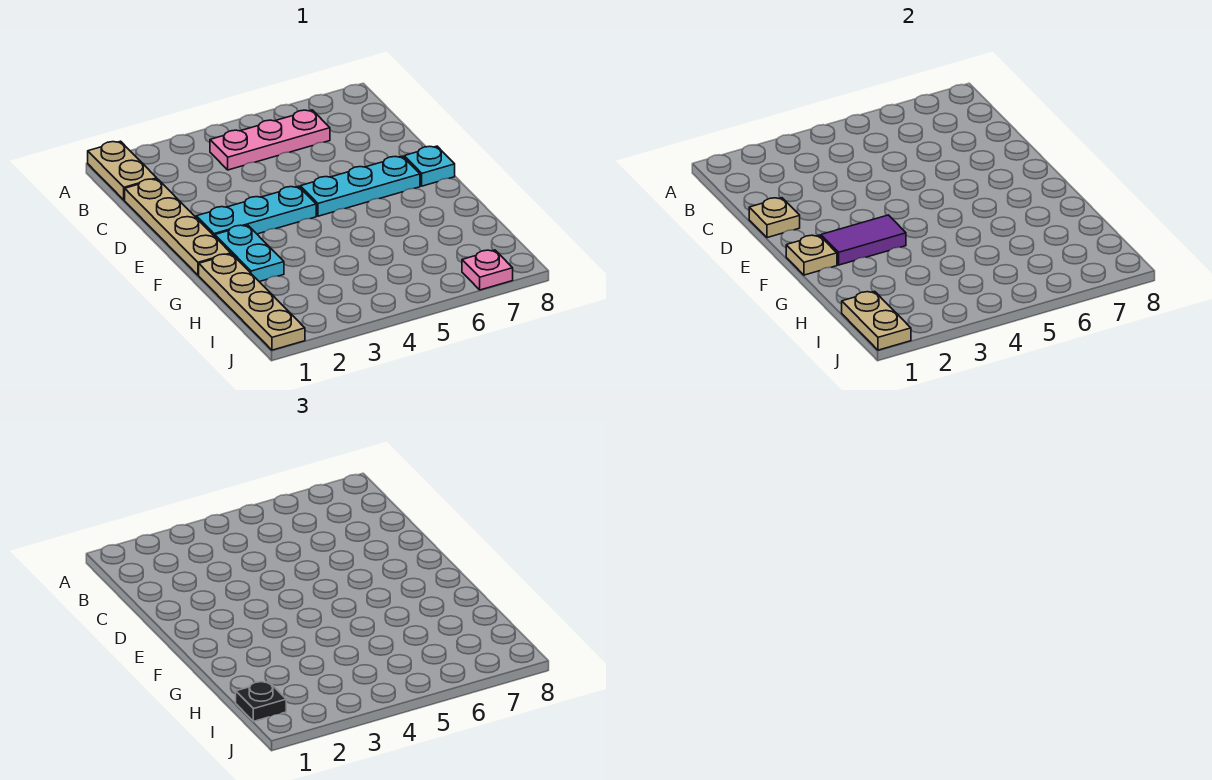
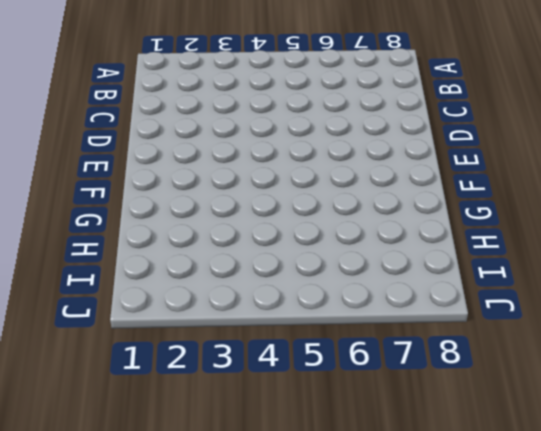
none -> tan plate A1:B1 level 1
none -> pink plate B4:B6 level 1
none -> tan plate C1:F1 level 1

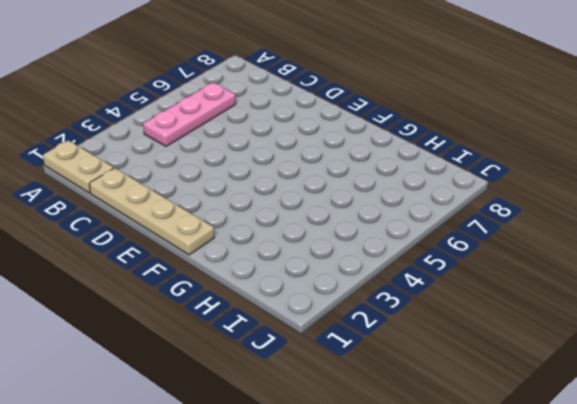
none -> cyan plate E2:E4 level 1
none -> cyan plate E5:E7 level 1
none -> cyan plate E8 level 1

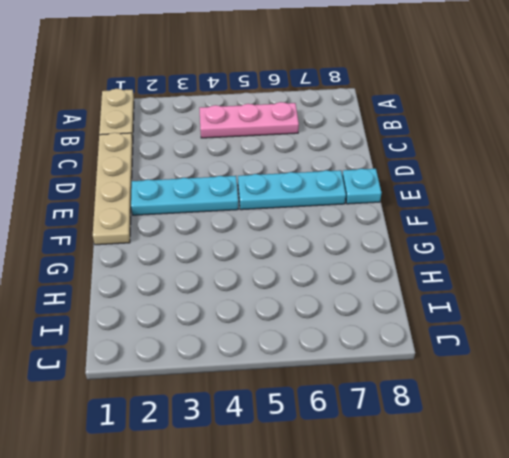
none -> cyan plate F2:G2 level 1
none -> tan plate G1:J1 level 1
none -> pink plate J7 level 1

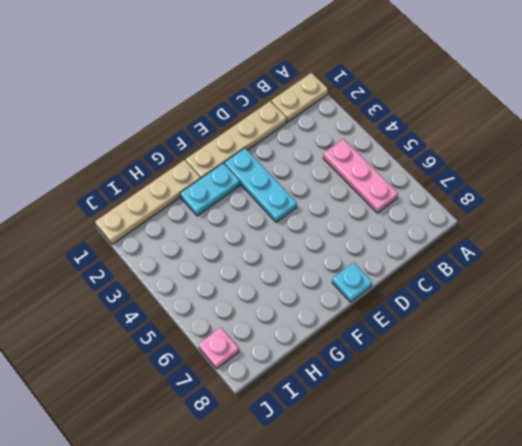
none -> cyan plate E5:E7 level 1
none -> tan plate D1 level 2
none -> tan plate F1 level 2

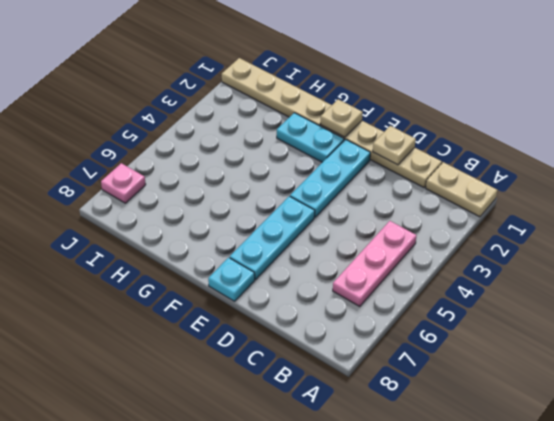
none -> purple tile F2:F3 level 2
none -> tan plate I1:J1 level 2
none -> black plate I1 level 3

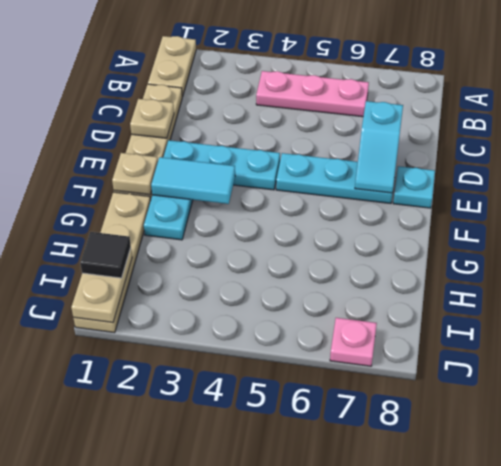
cyan slope D7:E7 level 2 top D -> none
cyan tile F2:F3 level 2 -> purple tile F2:F3 level 2
black tile I1 level 3 -> black plate I1 level 3

